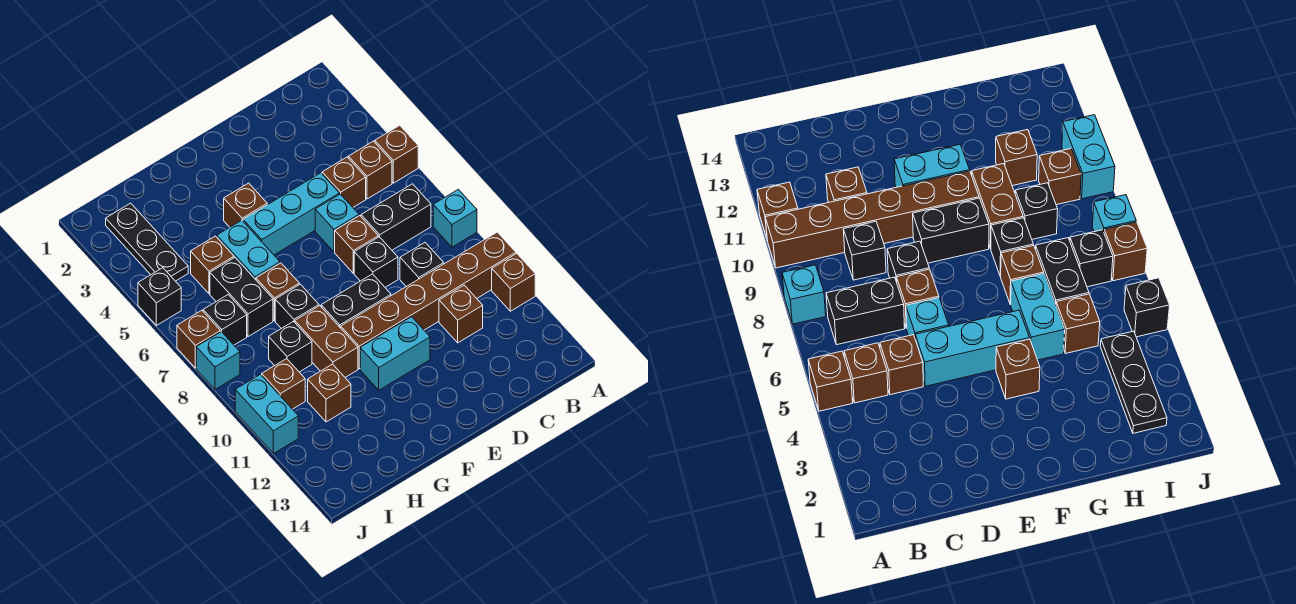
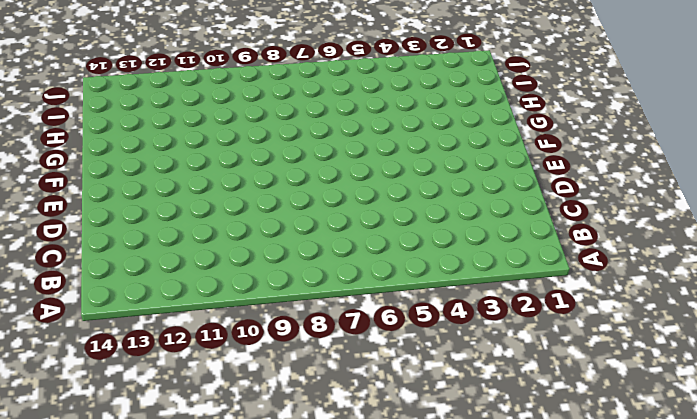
none -> brown brick A5 level 1
none -> cyan brick A8 level 1
none -> brown brick A10:F10 level 1
none -> brown brick A11 level 1

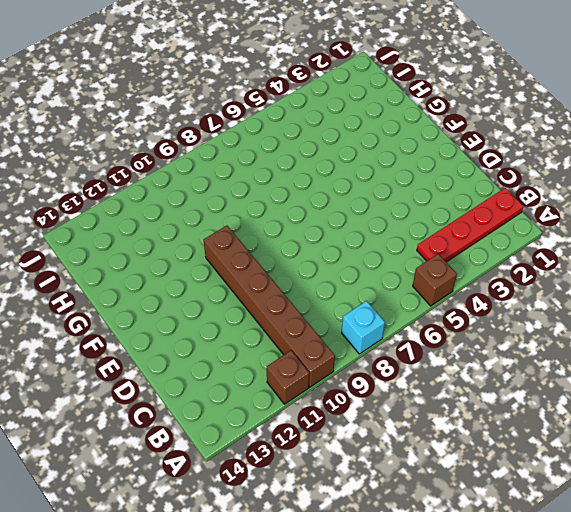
red plate B1:B4 level 1 -> none
none -> brown brick B5 level 1
none -> black brick B7:C7 level 1
none -> brown brick C5 level 1
none -> black brick C9 level 1

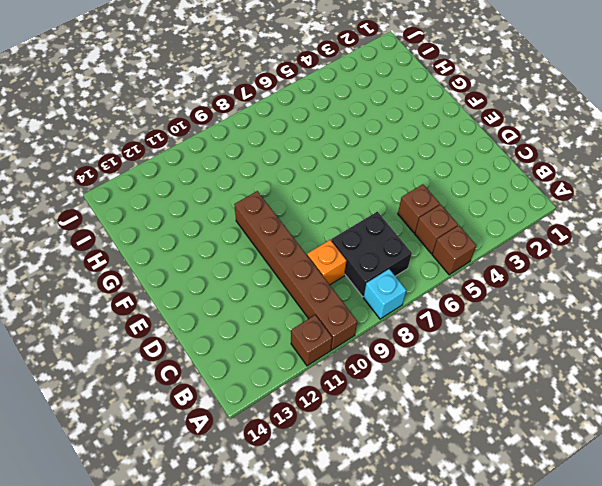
black brick B7:C8 level 1 -> black brick B7:C7 level 1
orange brick C9 level 1 -> black brick C9 level 1
none -> brown brick C11 level 1
none -> cyan brick D5:F5 level 1
none -> cyan brick D6 level 1
none -> brown brick D7 level 1

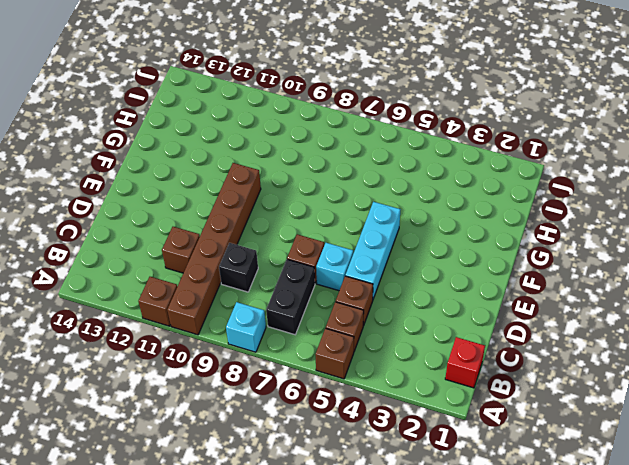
red brick B1 level 1 -> none
none -> black brick D8 level 1
none -> black brick E9:F9 level 1
none -> cyan brick E11:F11 level 1
none -> brown brick F4 level 1

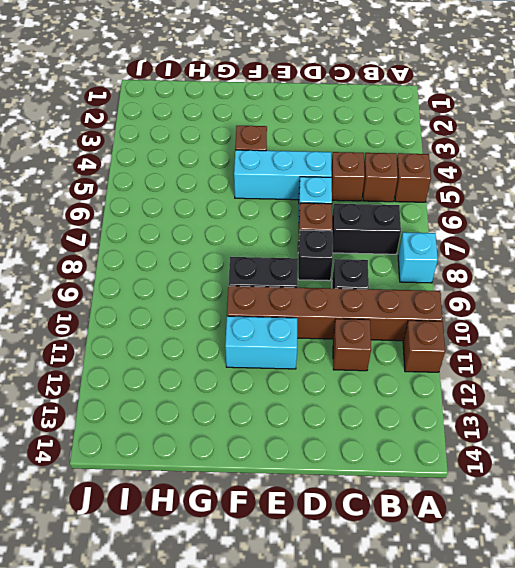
none -> cyan brick G5:G6 level 1
none -> brown brick G7 level 1
none -> black brick G8 level 1
none -> brown brick G9:G10 level 1

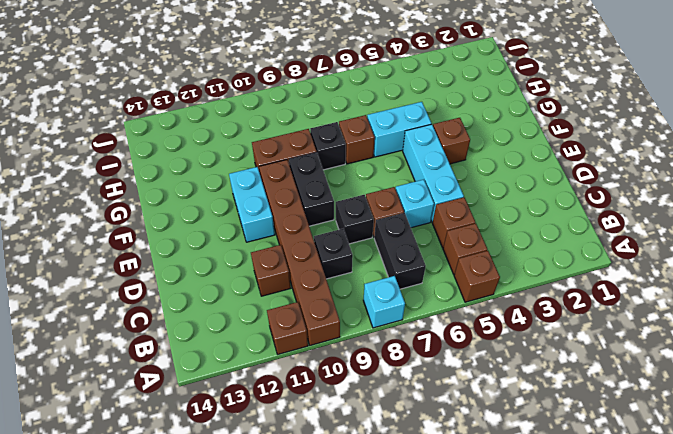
none -> brown brick H5 level 1
none -> black brick H6:H7 level 1
none -> black brick H9 level 1
none -> brown brick H11 level 1

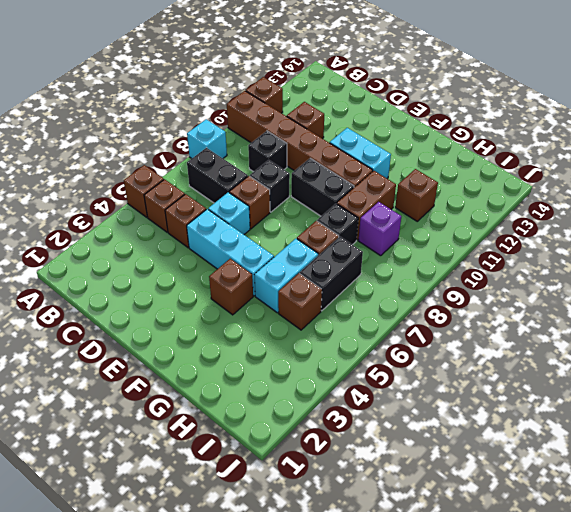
purple brick H9 level 1 -> black brick H9 level 1
none -> black plate I2:I4 level 1
none -> black brick I7 level 1
none -> brown brick I10 level 1
none -> black brick J5 level 1

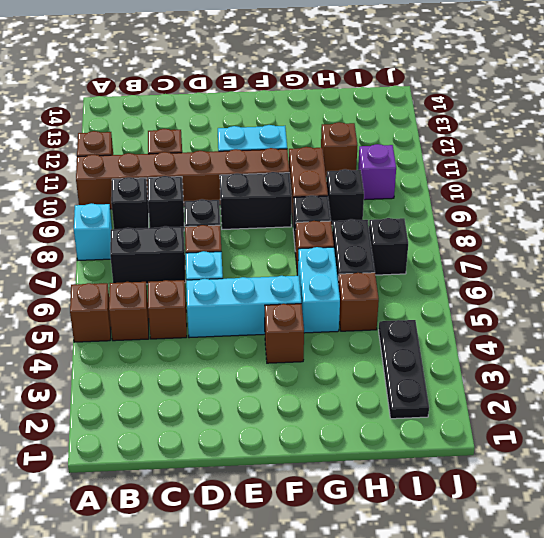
black brick B9 level 1 -> black brick J5 level 1
purple brick I10 level 1 -> brown brick I10 level 1
none -> brown brick J7 level 1
none -> cyan brick J8 level 1
none -> cyan brick J10:J11 level 1

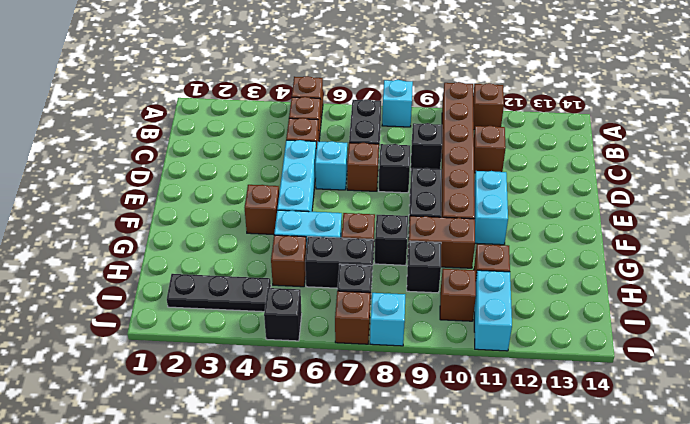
cyan brick I11:J11 level 1 -> cyan brick J10:J11 level 1

